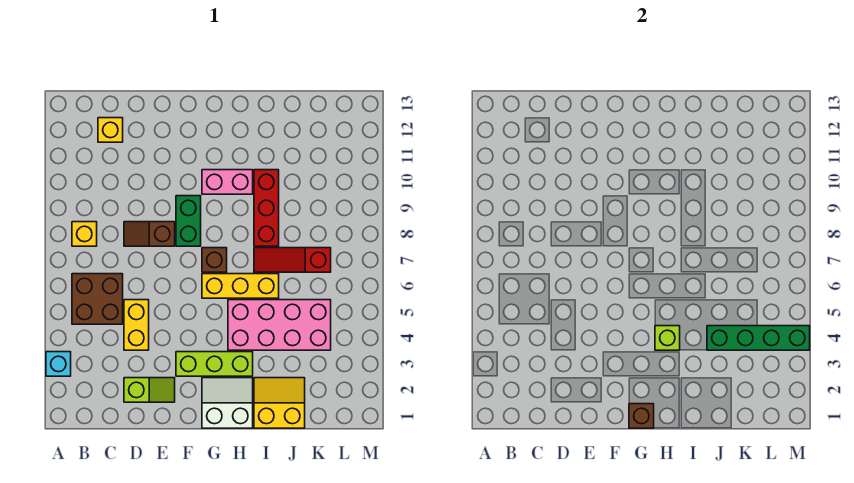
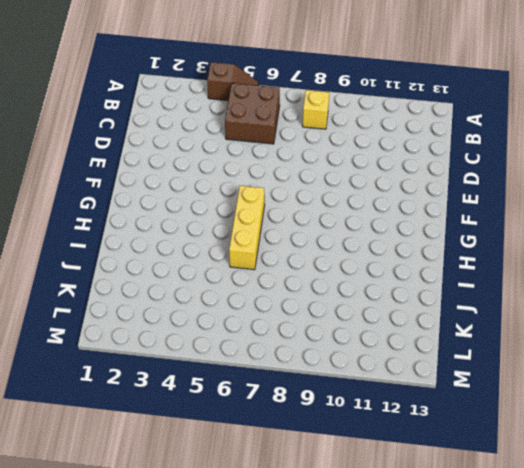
brown slope A4:A5 level 1 top 4 -> brown slope D8:E8 level 1 top E
none -> cyan brick A3 level 1
none -> yellow brick C12 level 1
none -> lime slope D2:E2 level 1 top D

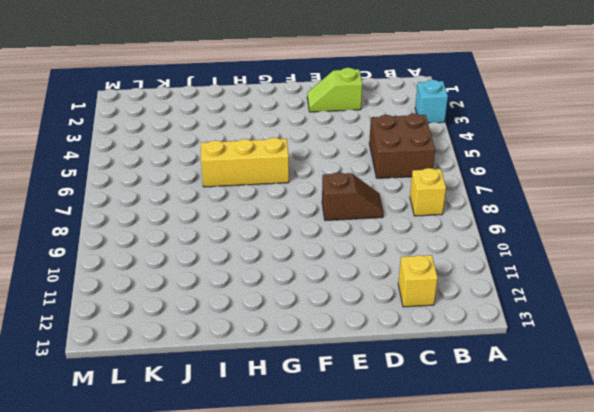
none -> yellow brick D4:D5 level 1
none -> lime brick F3:H3 level 1
none -> green brick F8:F9 level 1

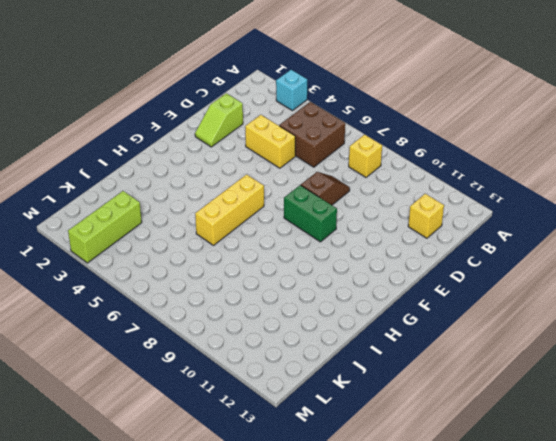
lime brick K3:M3 level 1 -> lime brick F3:H3 level 1
none -> white slope G1:H2 level 1 top 1
none -> brown brick G7 level 1
none -> pink brick G10:H10 level 1

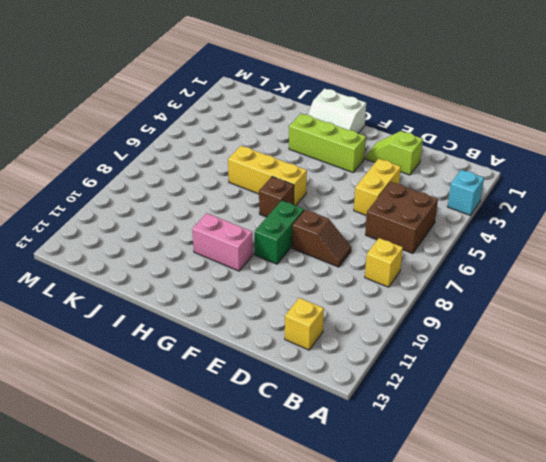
none -> pink brick H4:K5 level 1
none -> yellow slope I1:J2 level 1 top 1
none -> red slope I7:K7 level 1 top K

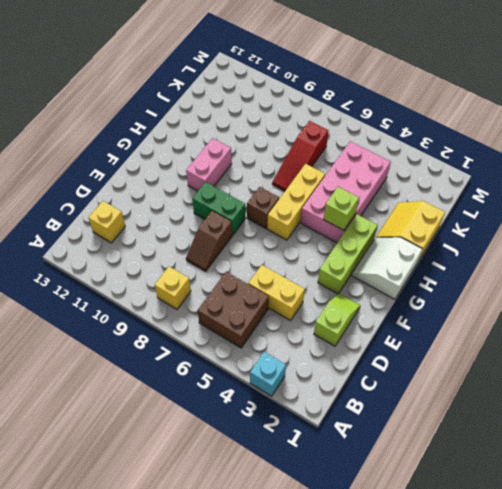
none -> red brick I8:I10 level 1
none -> brown brick G1 level 2
none -> green brick J4:M4 level 2

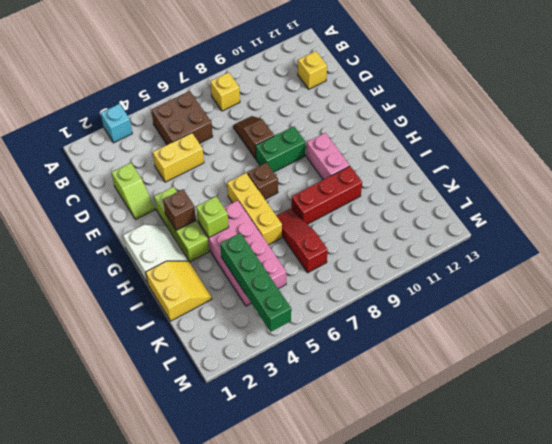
brown brick G3 level 2 -> brown brick G1 level 2

